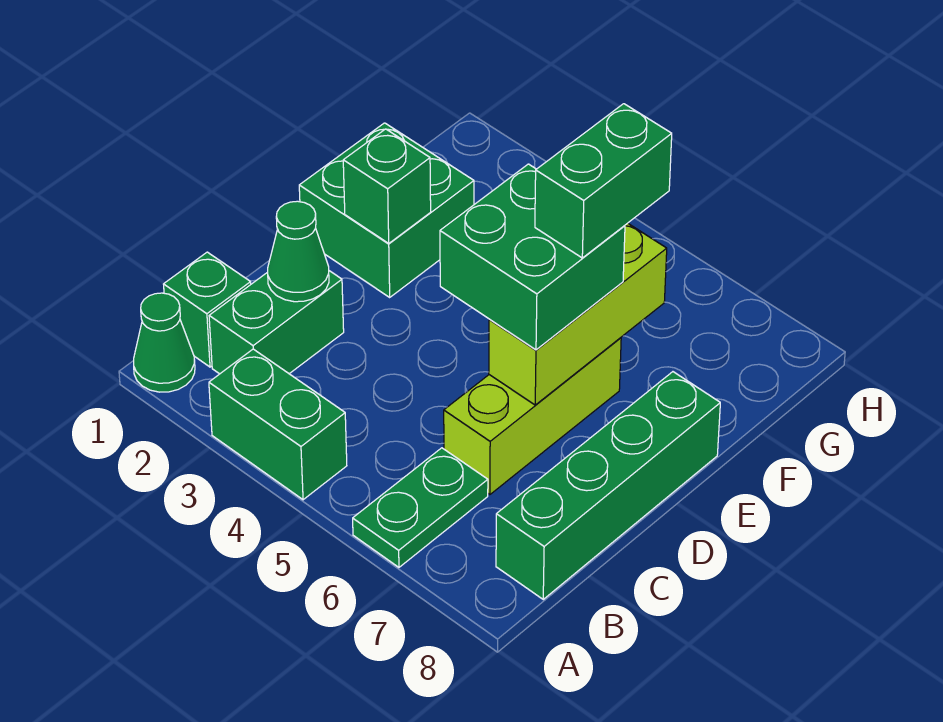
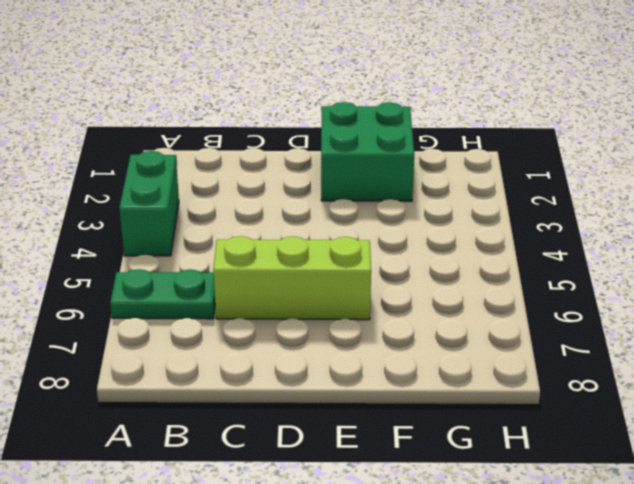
none -> green cone A1 level 1
none -> green brick B1 level 1
none -> green brick B2:C2 level 1

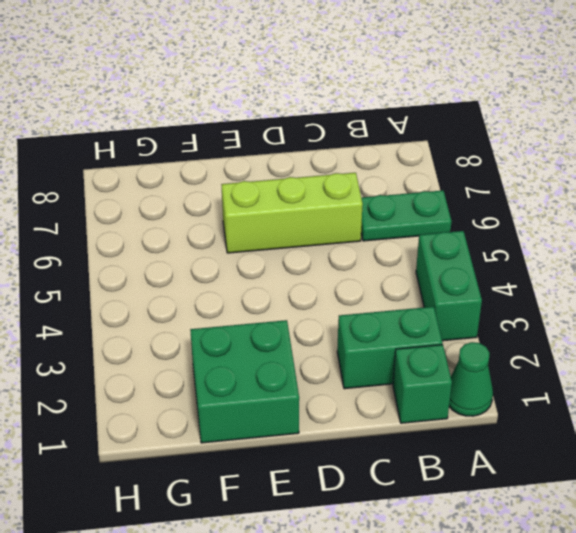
none -> green brick B8:E8 level 1
none -> green cone C2 level 2
none -> lime brick D6:F6 level 2

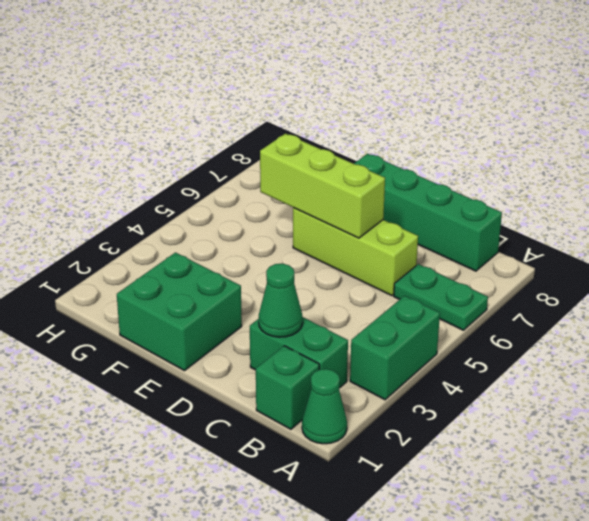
none -> green brick E2 level 2
none -> green brick D5:E6 level 3
none -> green brick E6:F6 level 4

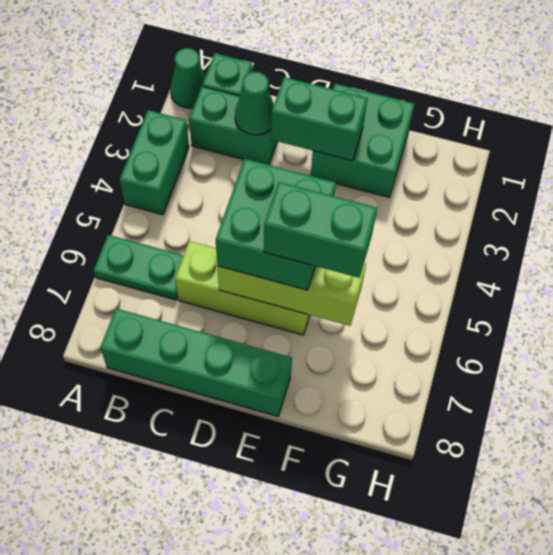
green brick D2:E2 level 2 -> green brick E2 level 2

